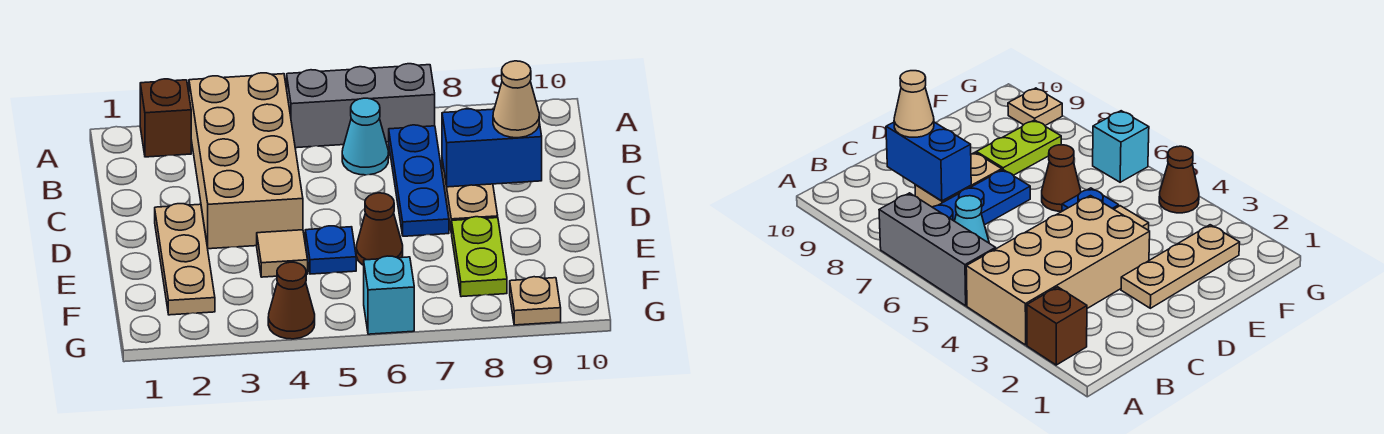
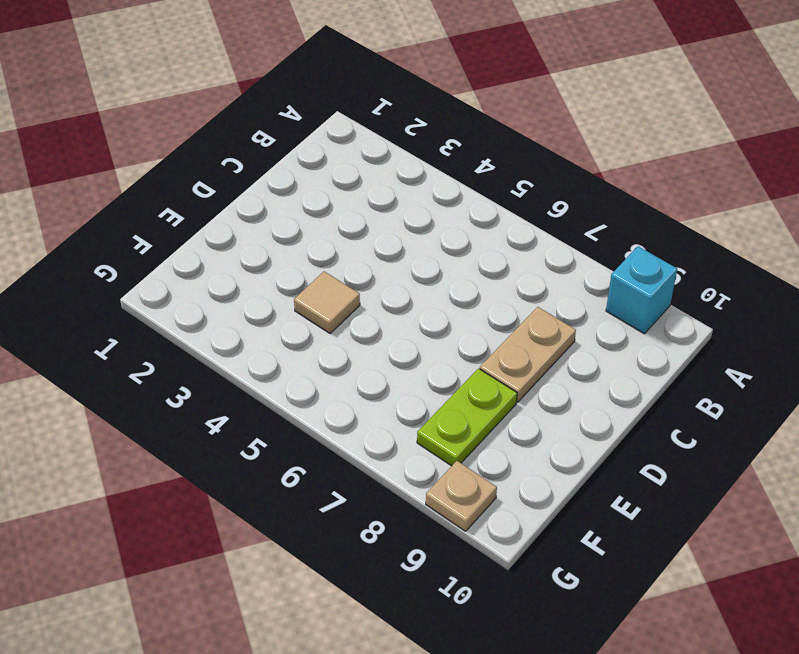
cyan brick A9 level 1 -> cyan brick G6 level 1
none -> brown brick A2 level 1
none -> tan brick A3:D4 level 1
none -> grey brick A5:A7 level 1

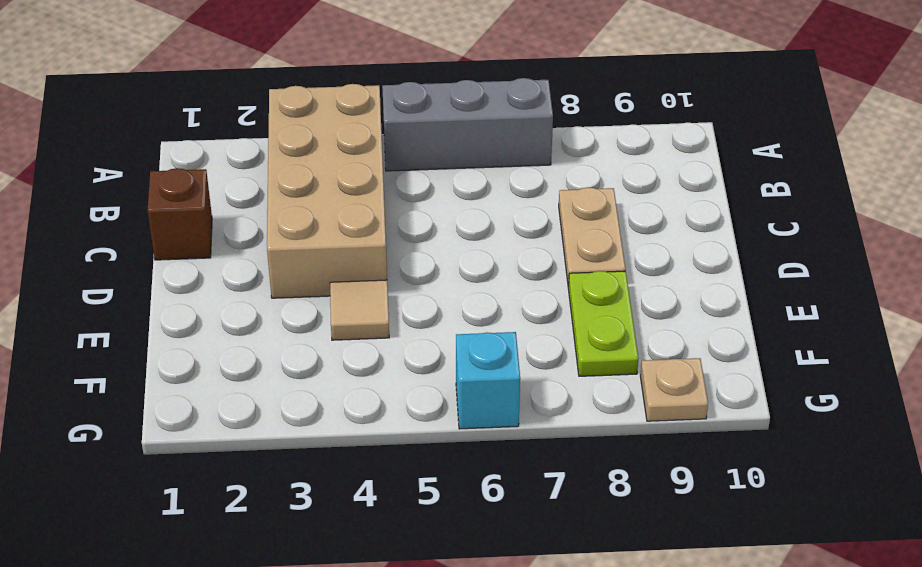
brown brick C1 level 1 -> brown brick A2 level 1
none -> cyan cone B6 level 1
none -> blue plate B7:D7 level 1
none -> tan plate D2:F2 level 1

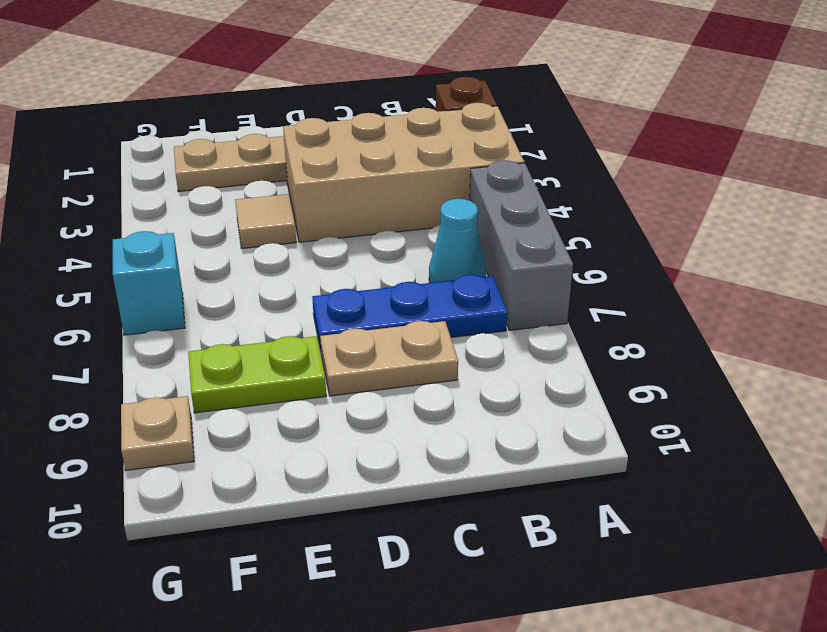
none -> blue plate E5 level 1
none -> brown cone E6 level 1
none -> brown cone G4 level 1

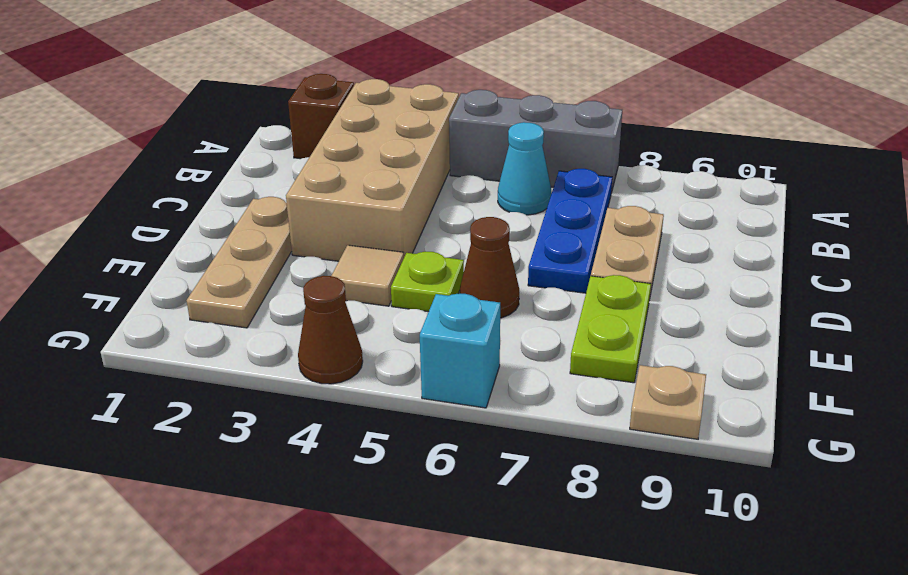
lime plate E5 level 1 -> blue plate E5 level 1
none -> blue brick C8:C9 level 2
none -> tan cone C9 level 3

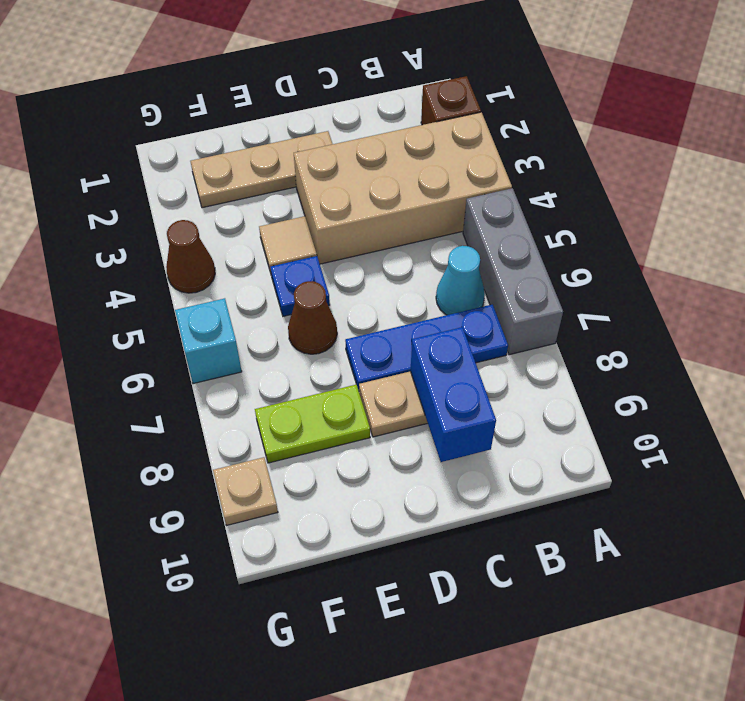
none -> tan cone C9 level 3

